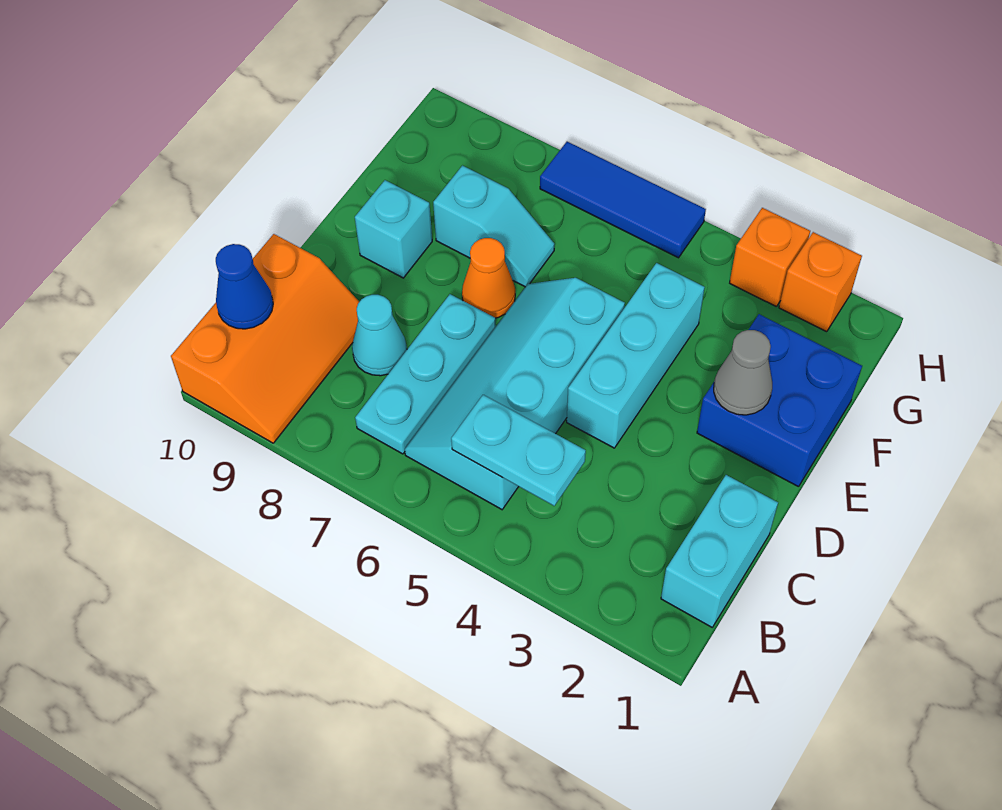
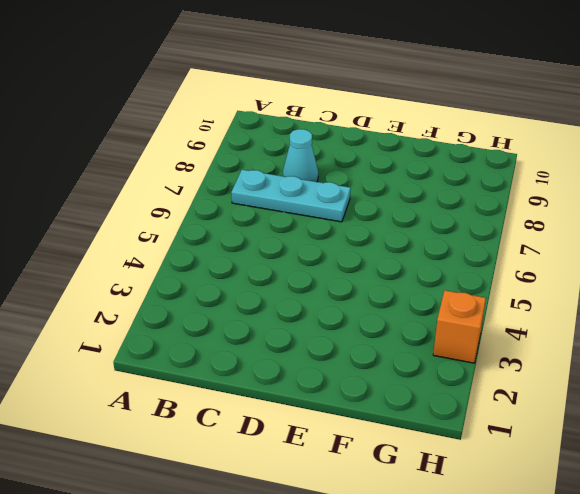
none -> orange slope A9:C10 level 1 top 10
none -> cyan brick B1:C1 level 1
none -> cyan slope B5:E6 level 1 top 5

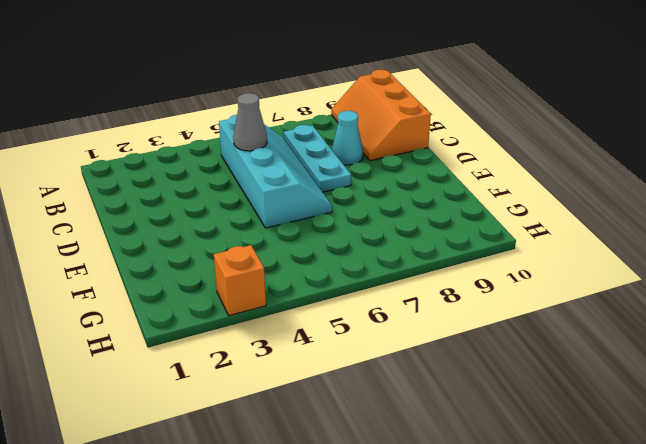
grey cone C5 level 2 -> grey cone E2 level 2
none -> cyan brick B1:C1 level 1
none -> cyan brick D4:F4 level 1
none -> blue brick E1:F2 level 1

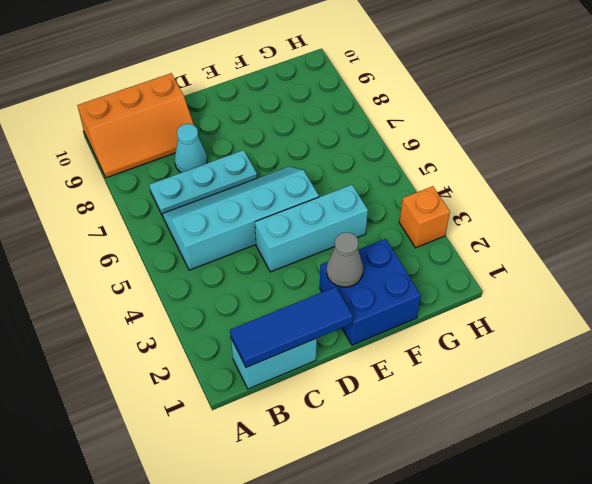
blue tile B1:D1 level 2 -> blue tile H5:H7 level 1
none -> orange cone E7 level 1
none -> cyan brick E9 level 1
none -> cyan slope F7:F8 level 1 top 8

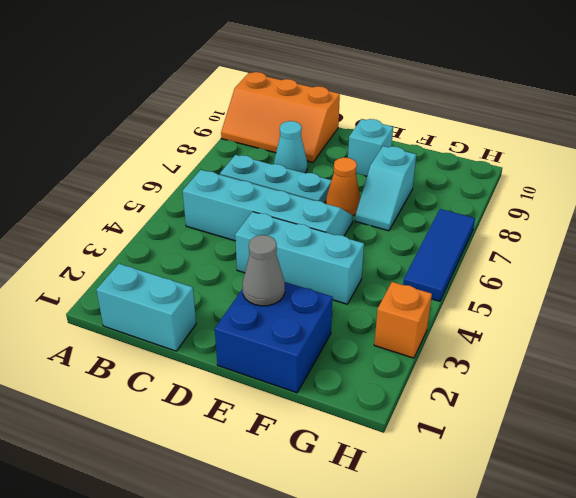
none -> orange brick H2 level 1
none -> cyan plate B4:B5 level 2
none -> blue cone B10 level 2

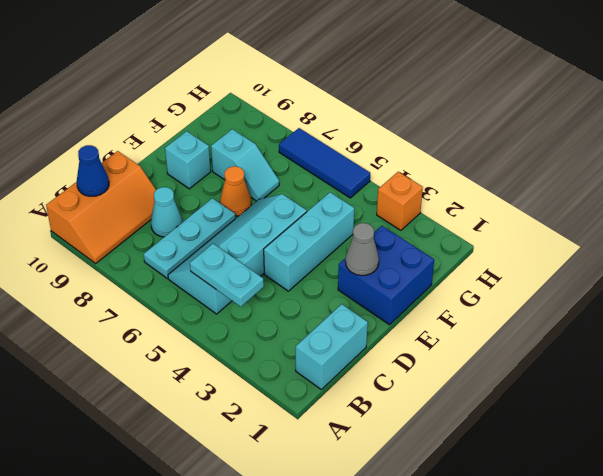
none -> orange brick H2 level 1

